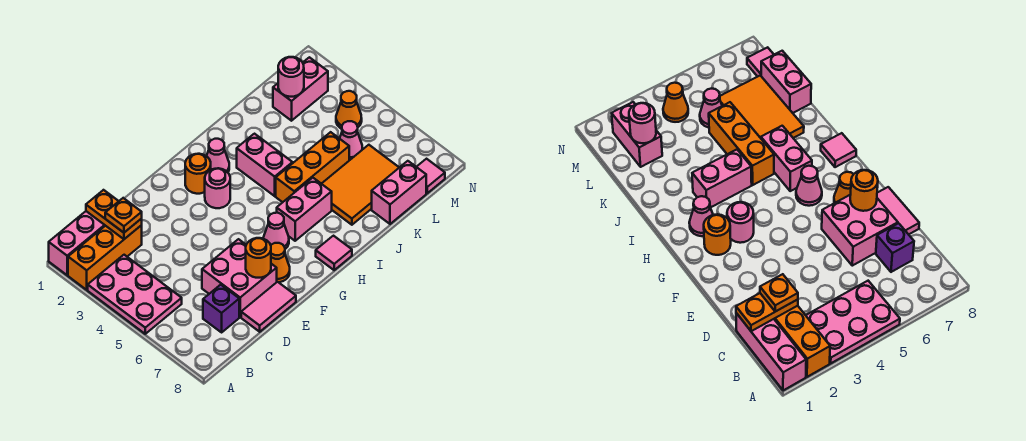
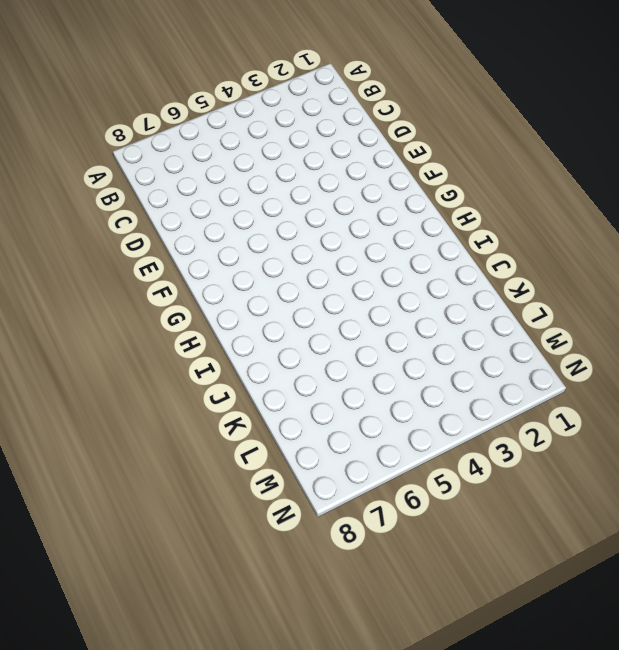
none -> pink brick A1:C1 level 1
none -> orange brick A2:C2 level 1
none -> pink plate A3:B5 level 1

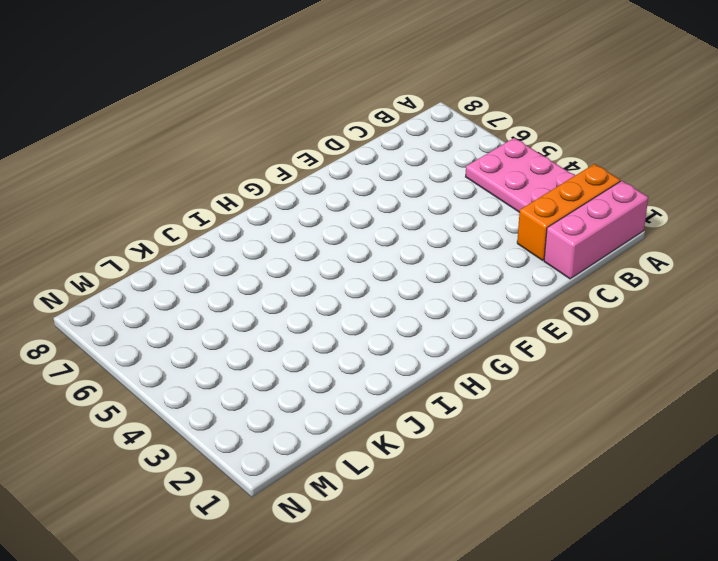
none -> purple brick C7 level 1
none -> pink brick D6:E7 level 1
none -> pink tile D8:E8 level 1

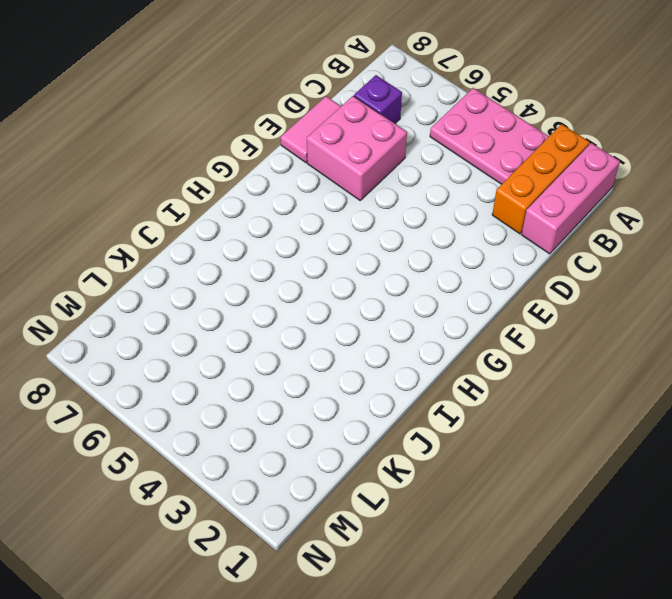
none -> orange cone F7 level 1
none -> orange round brick G2 level 1
none -> pink round brick G3 level 1

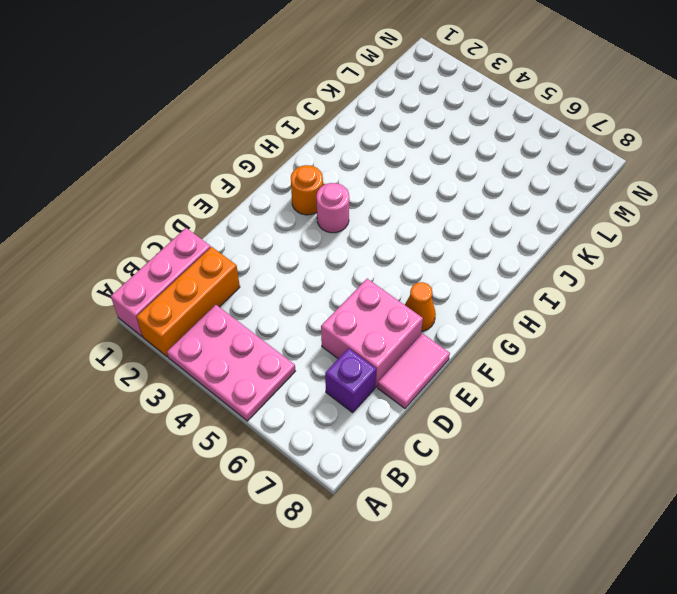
none -> pink cone G6 level 1
none -> pink cone H2 level 1
none -> pink brick H6:I6 level 1

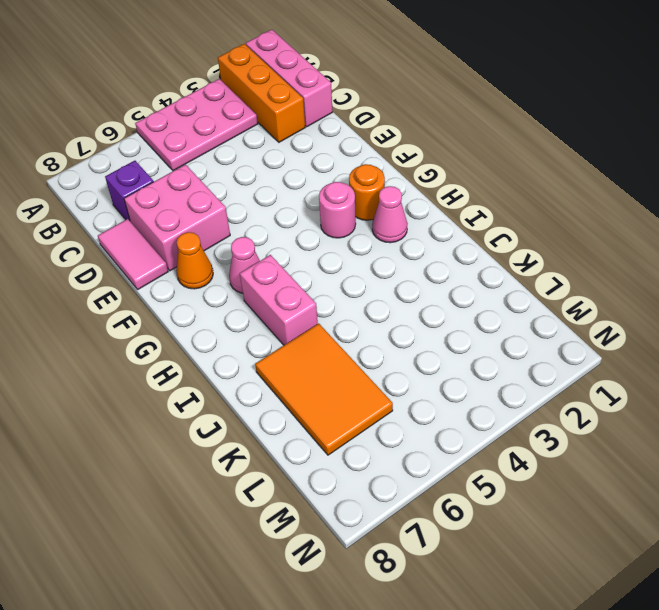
none -> pink tile H8 level 1
none -> pink brick I3:I4 level 1
none -> orange brick I5:K5 level 1

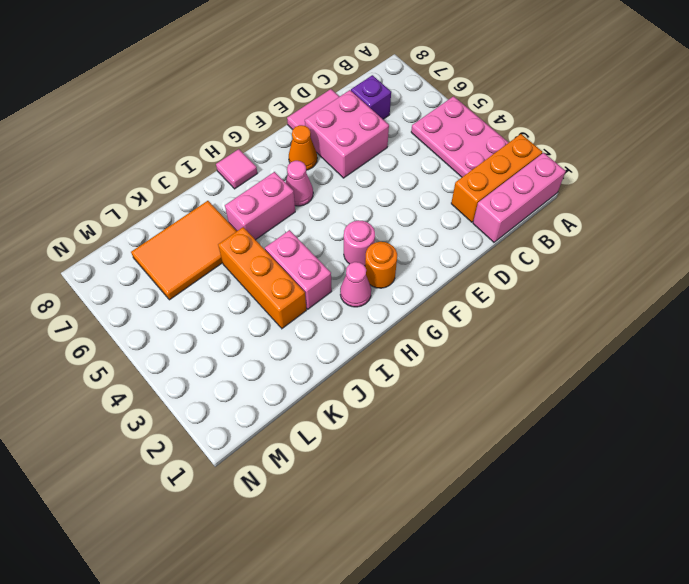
orange brick J3:J5 level 1 -> orange brick I5:K5 level 1
none -> pink brick K8:L8 level 1
none -> pink brick L2:M2 level 1
none -> pink cone L5 level 1

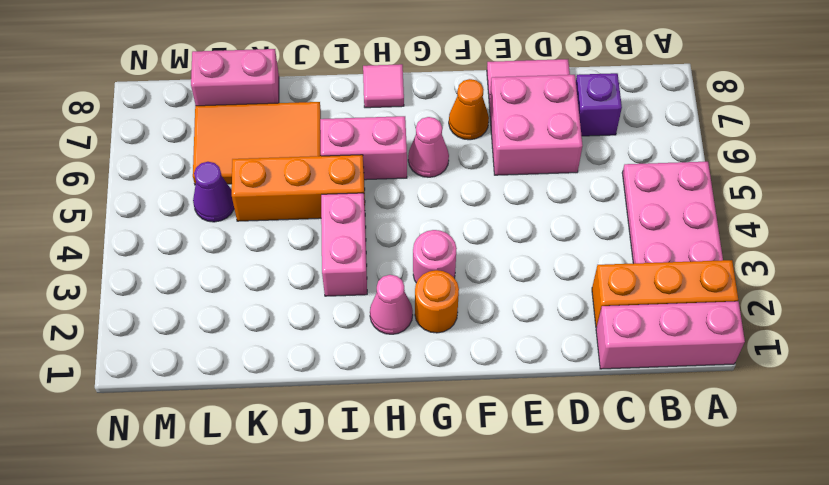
purple cone L5 level 1 -> pink cone L5 level 1
none -> pink brick L2:M2 level 1
none -> orange cone M4 level 1
none -> pink tile M8 level 1

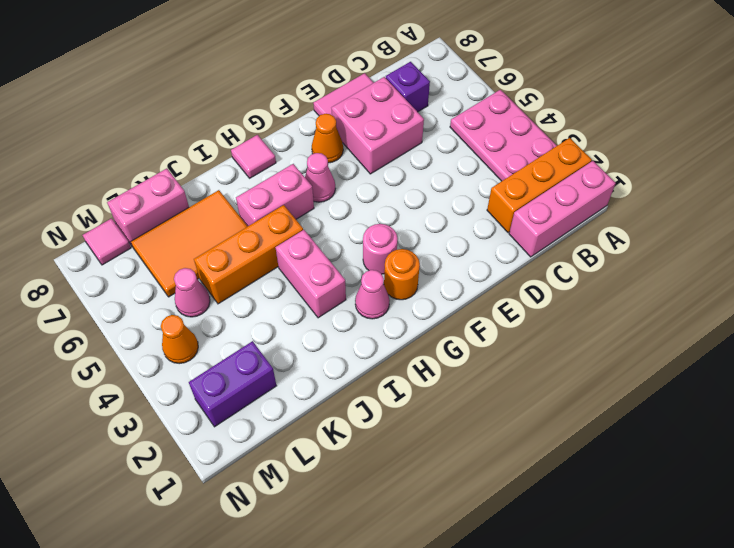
purple brick L2:M2 level 1 -> pink brick L2:M2 level 1
none -> orange plate C1:C2 level 2
none -> orange round brick E7 level 2
none -> pink round brick L2 level 2

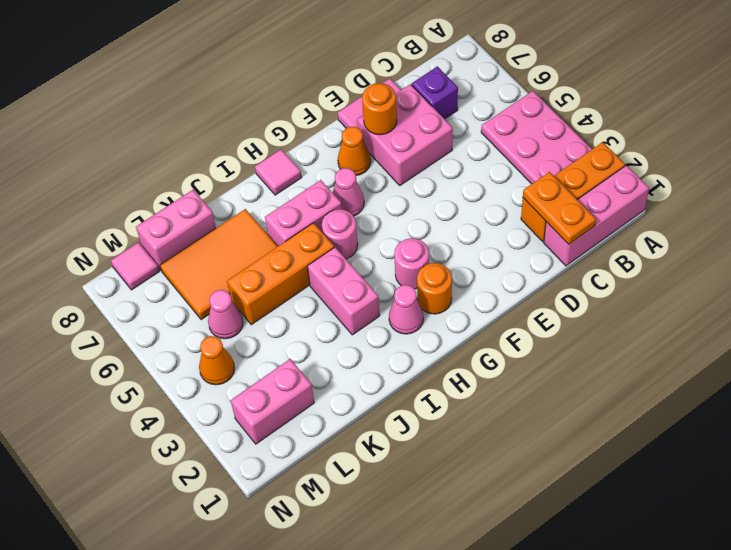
pink round brick H5 level 1 -> pink round brick L2 level 2
none -> orange plate C2 level 3

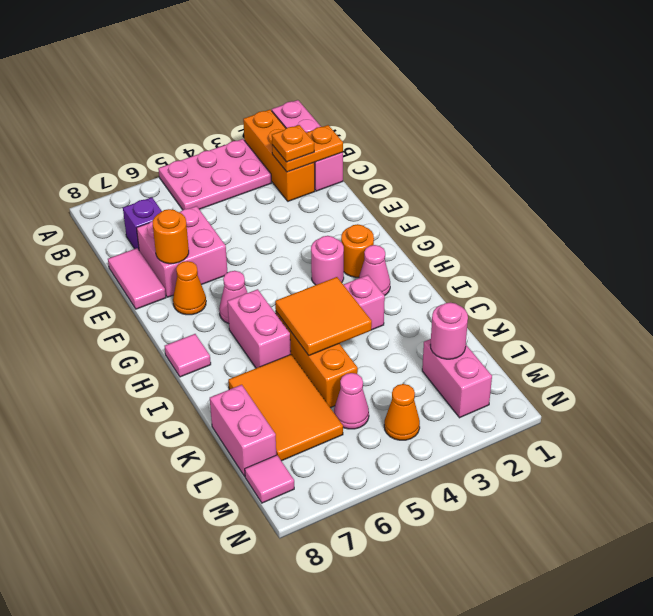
orange tile I4:J5 level 2 -> none

